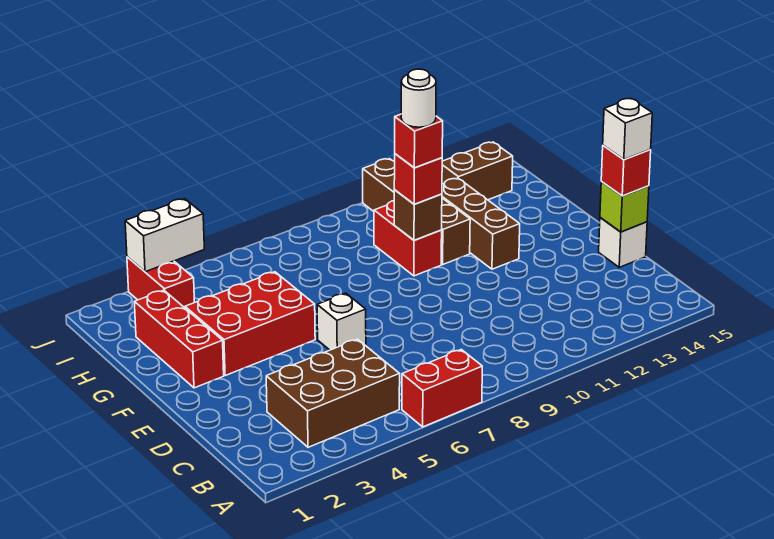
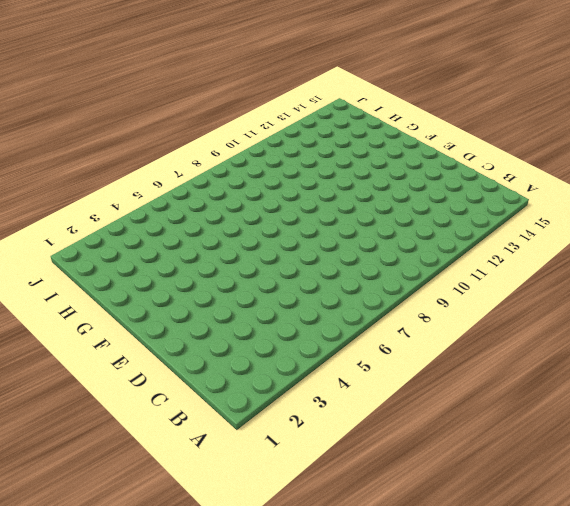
none -> red brick A6:A7 level 1
none -> brown brick B3:C5 level 1
none -> white brick D15 level 1

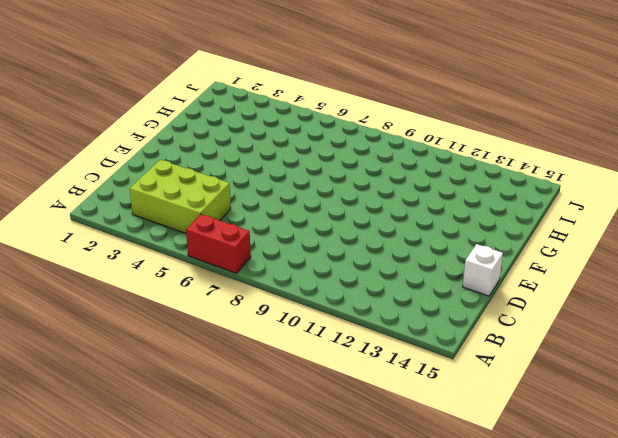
lime brick B3:C5 level 1 -> brown brick B3:C5 level 1
none -> white brick E6 level 1
none -> red brick F2:H2 level 1
none -> red brick F3:G5 level 1

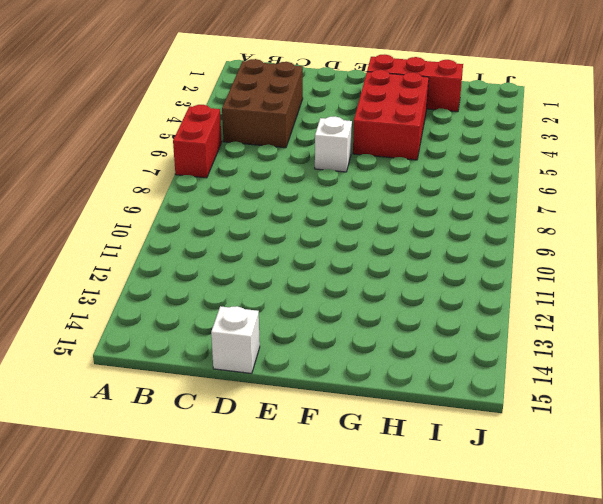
none -> brown brick F12:H12 level 1
none -> red brick G10:H10 level 1
none -> brown brick G11:J11 level 1

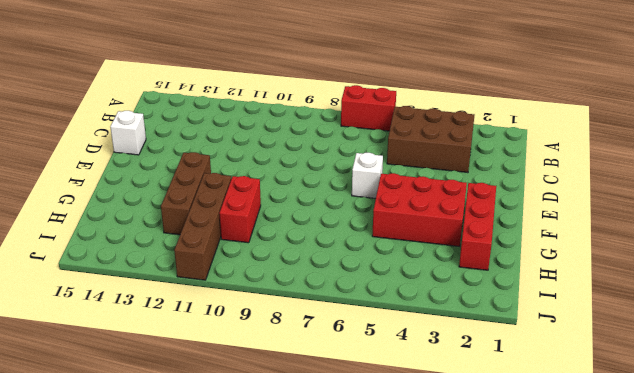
none -> red brick I3:J3 level 1
none -> brown brick I13:I14 level 1
none -> lime brick D15 level 2

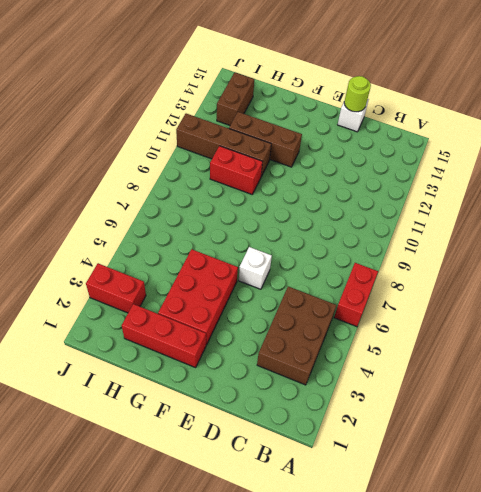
lime round brick D15 level 2 -> lime brick D15 level 2
none -> brown brick G10 level 2
none -> white brick J3:J4 level 2
none -> red brick D15 level 3

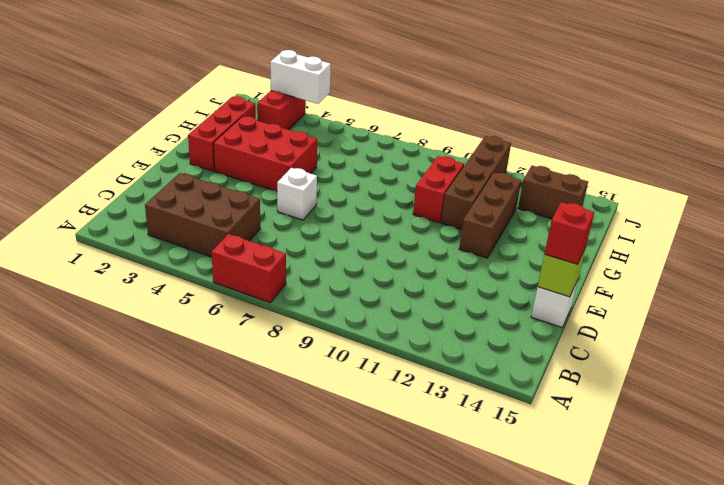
none -> brown brick G10 level 2
none -> red brick G10 level 3
none -> white brick D15 level 4

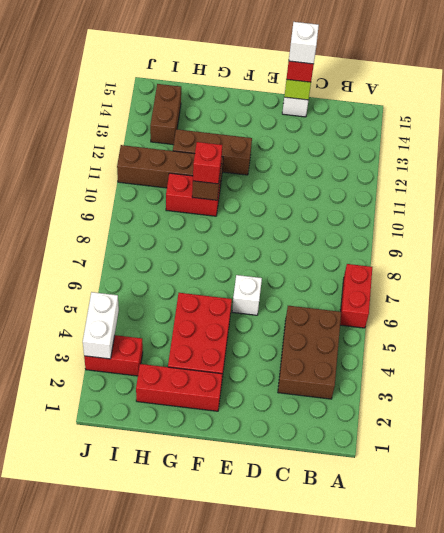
none -> red brick G10 level 4
none -> white round brick G10 level 5

